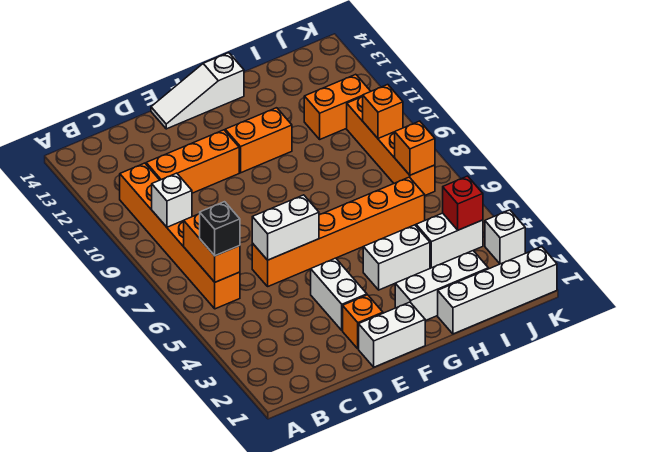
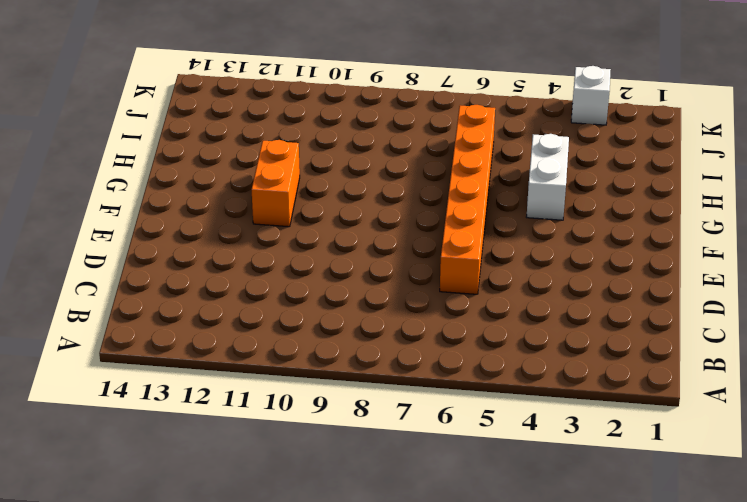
none -> orange brick B6:B11 level 1
none -> orange brick C11:E11 level 1
none -> white brick E1:F1 level 1

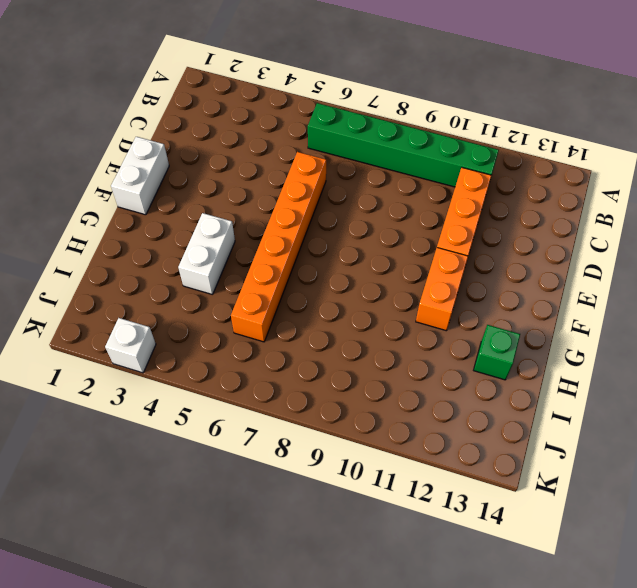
green brick B6:B11 level 1 -> orange brick B6:B11 level 1
green brick H13 level 1 -> none
none -> orange brick E2 level 1
none -> white brick E3:E4 level 1
none -> white slope E14:G14 level 1 top G

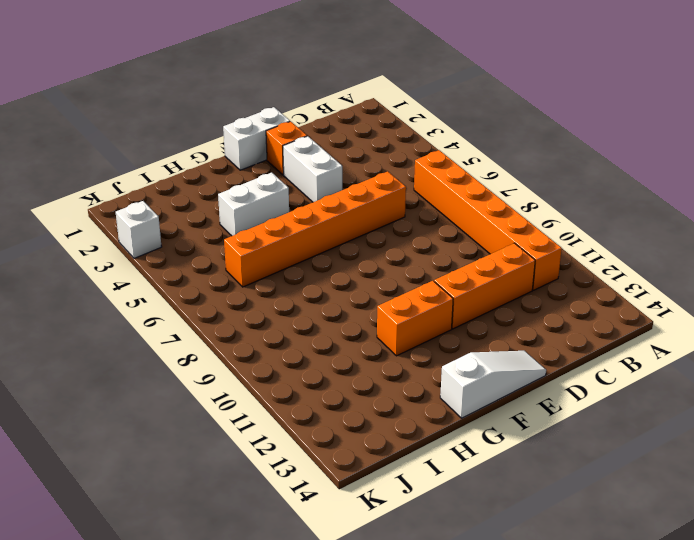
none -> white brick G2:I2 level 1
none -> white brick H1:K1 level 1
none -> white brick I4:J4 level 1

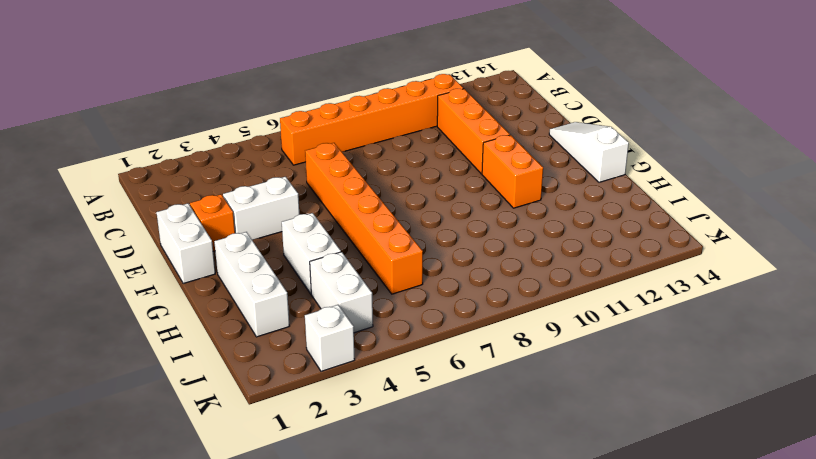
none -> white brick H1:K1 level 1
none -> orange brick I11:J11 level 1
none -> orange brick J7:J10 level 1

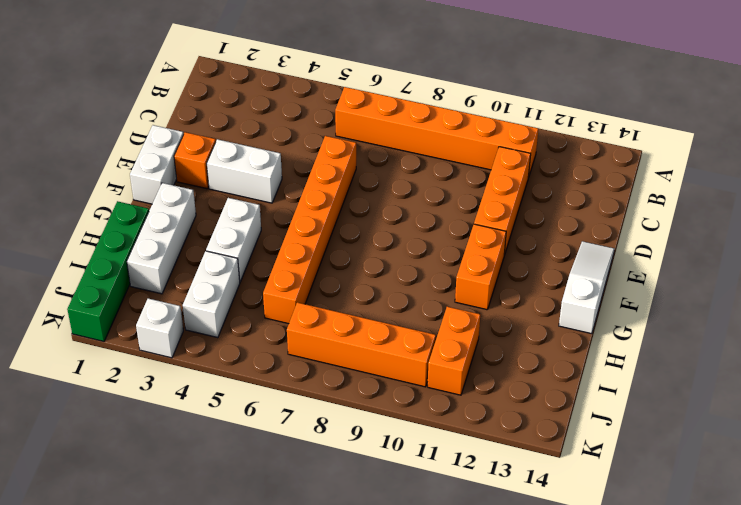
green brick H1:K1 level 1 -> white brick H1:K1 level 1
none -> orange brick B6:B7 level 2
none -> white brick B9 level 2
none -> white brick D6:E6 level 2

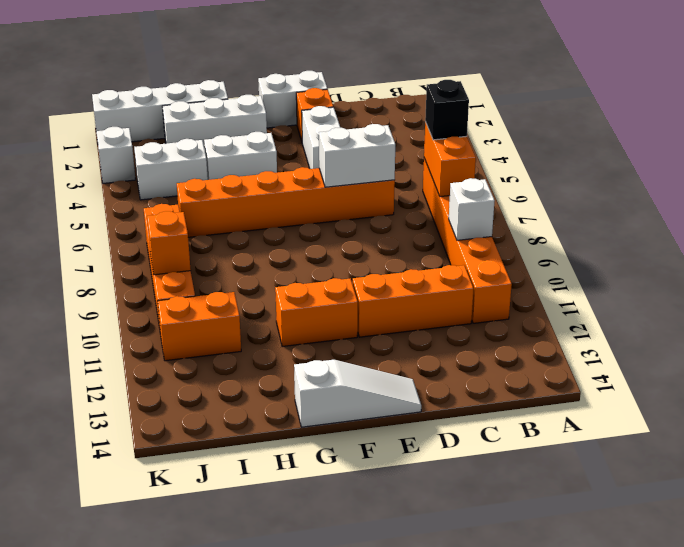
none -> red brick J4 level 2
none -> orange brick J7 level 2

